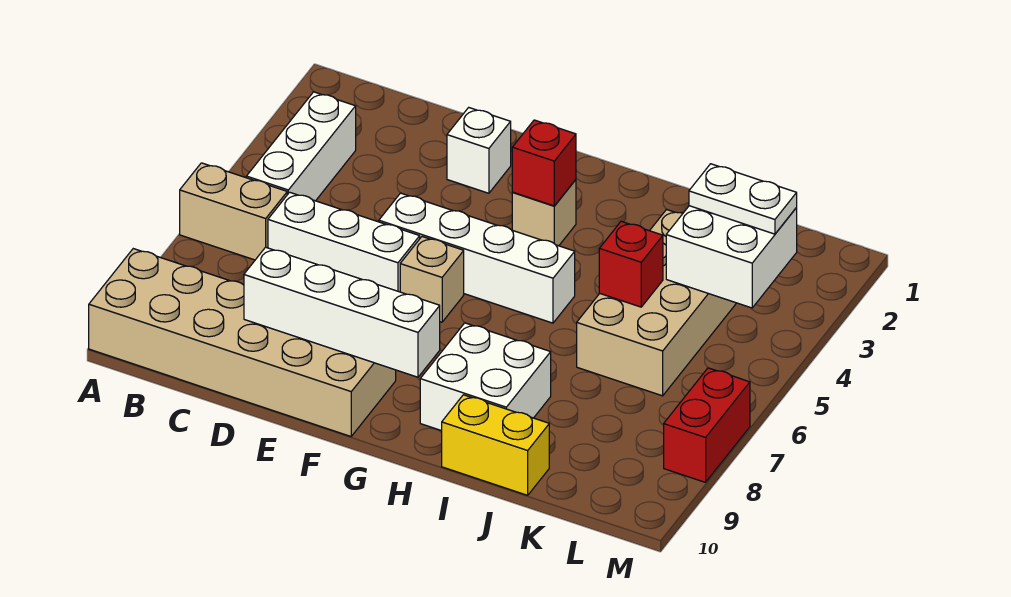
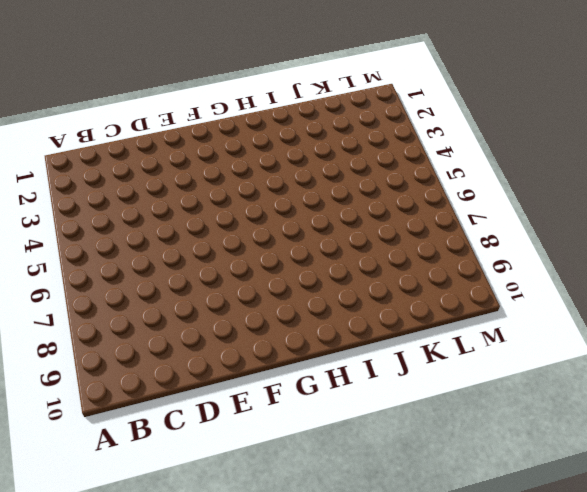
none -> tan brick A6:B6 level 1
none -> tan brick A9:F10 level 1
none -> white brick B3:B5 level 1

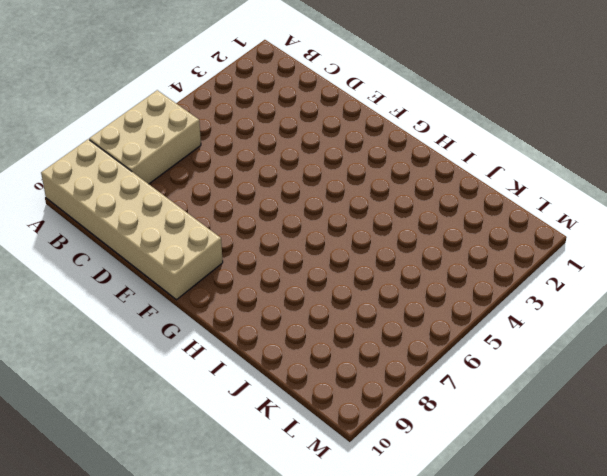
tan brick A6:B8 level 1 -> tan brick A6:B6 level 1
none -> white brick B3:B5 level 1
none -> white brick C6:E6 level 1
none -> white brick E2 level 1

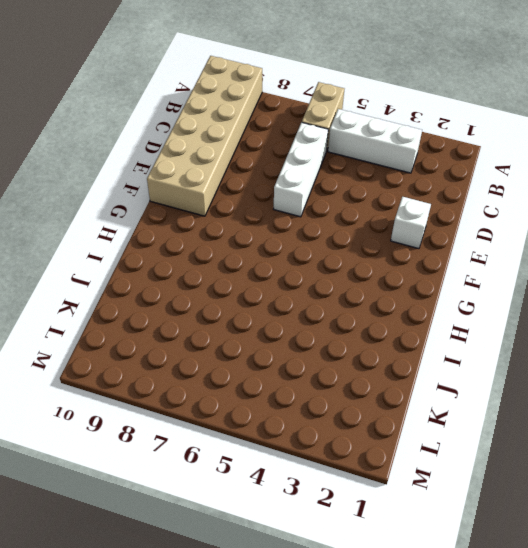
none -> white brick E5:H5 level 1
none -> tan brick F6 level 1
none -> tan brick G3 level 1

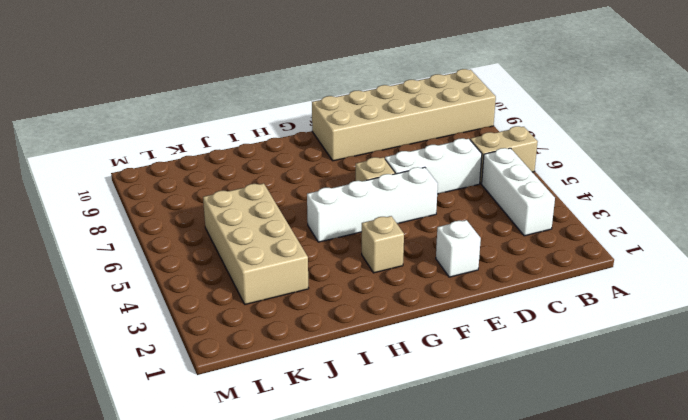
none -> white brick H8:I9 level 1
none -> yellow brick I10:J10 level 1
none -> red brick M7:M8 level 1

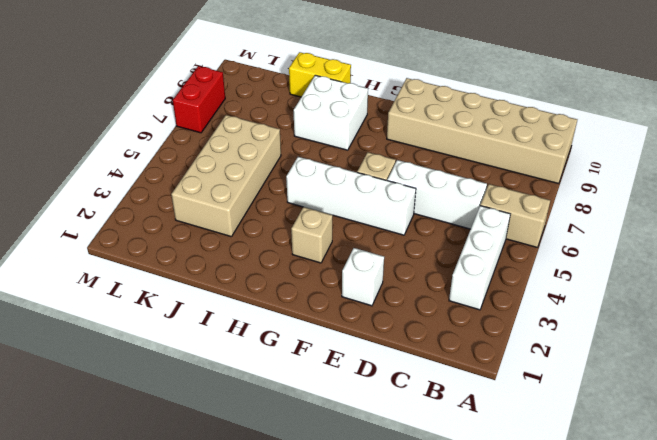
none -> white brick D9:G9 level 2
none -> red brick G3 level 2
none -> red brick J5 level 2

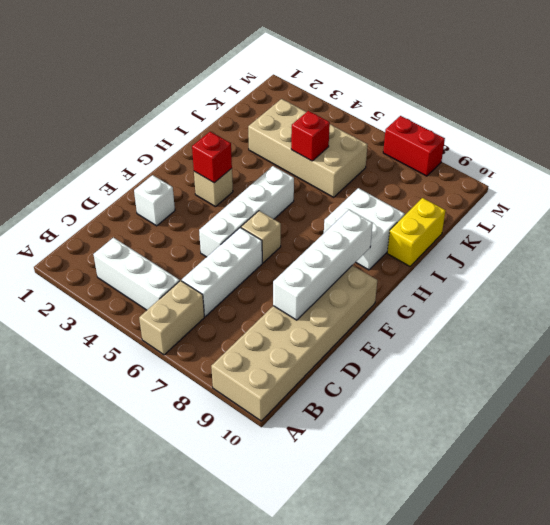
none -> white brick K3:L4 level 2
none -> white plate K3:L3 level 3

